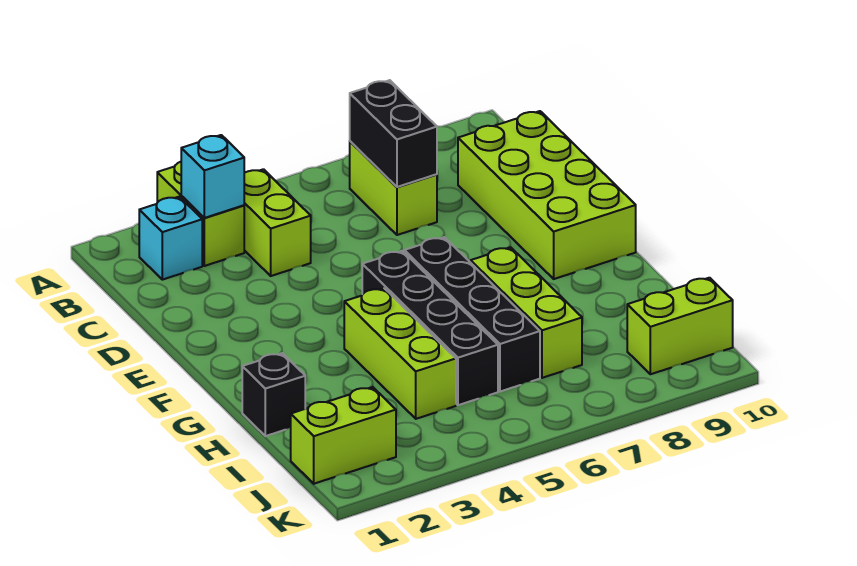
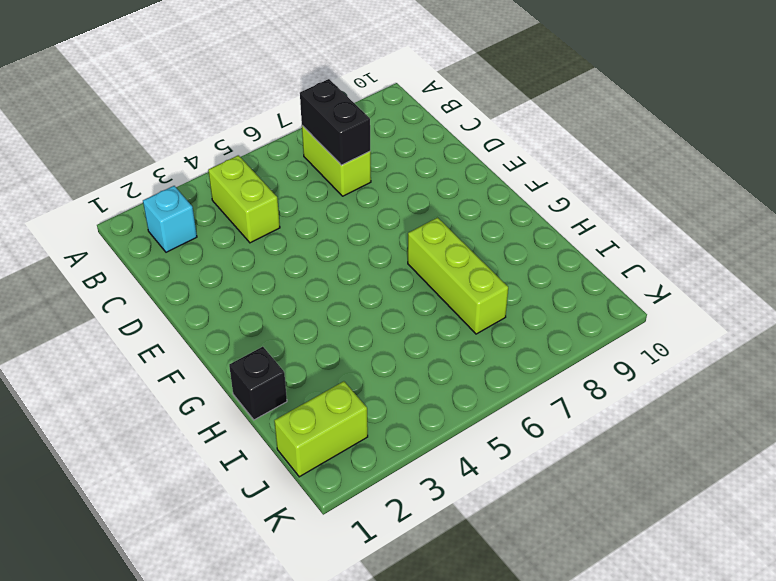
none -> lime brick A3:B3 level 1
none -> lime brick C9:F10 level 1
none -> black brick F5:I5 level 1

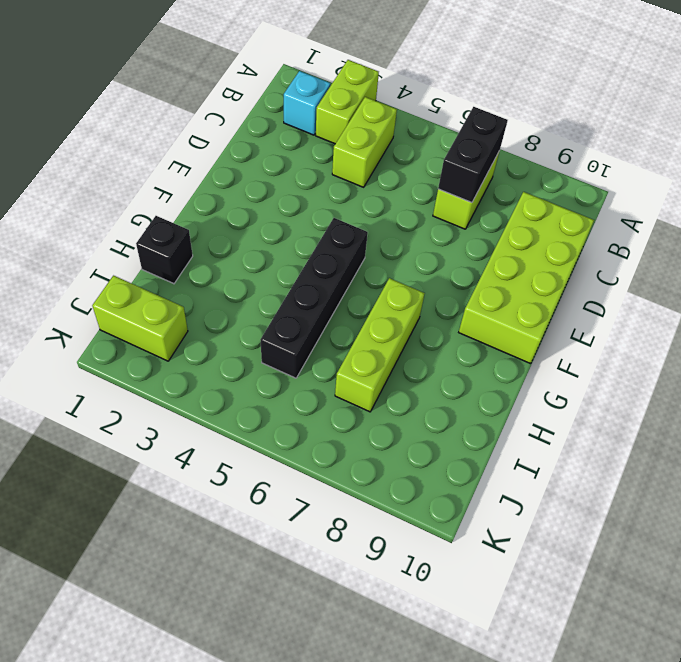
none -> black brick F6:I6 level 1
none -> lime brick G4:I4 level 1
none -> lime brick J9:J10 level 1

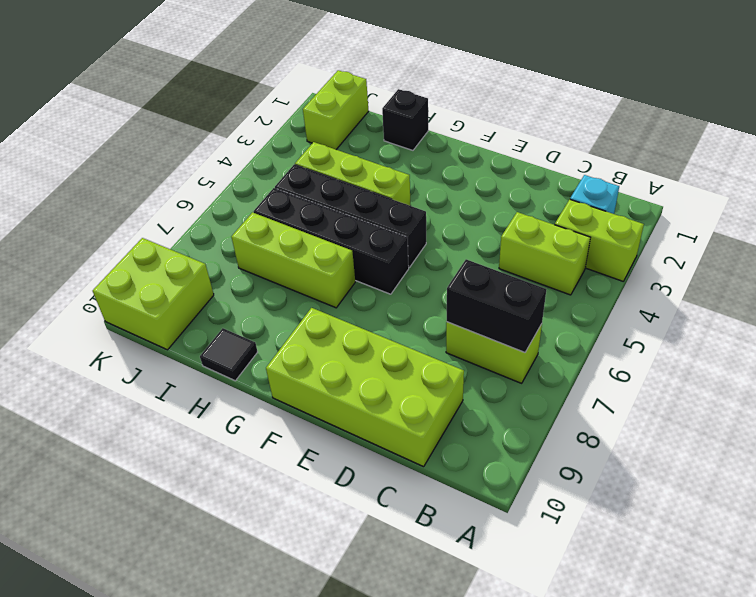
black tile H10 level 1 -> none
lime brick J9:K10 level 1 -> lime brick J9:J10 level 1
none -> cyan brick B3 level 2

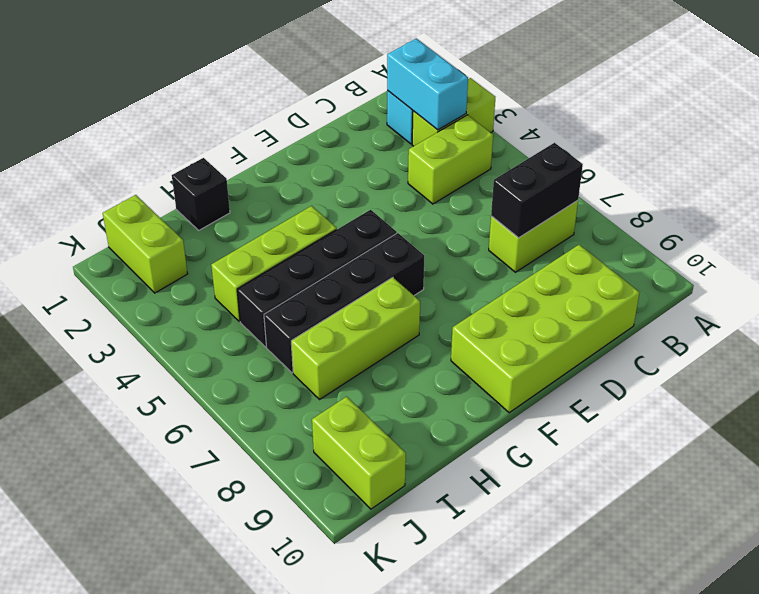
cyan brick B2:B3 level 2 -> cyan brick B3 level 2

